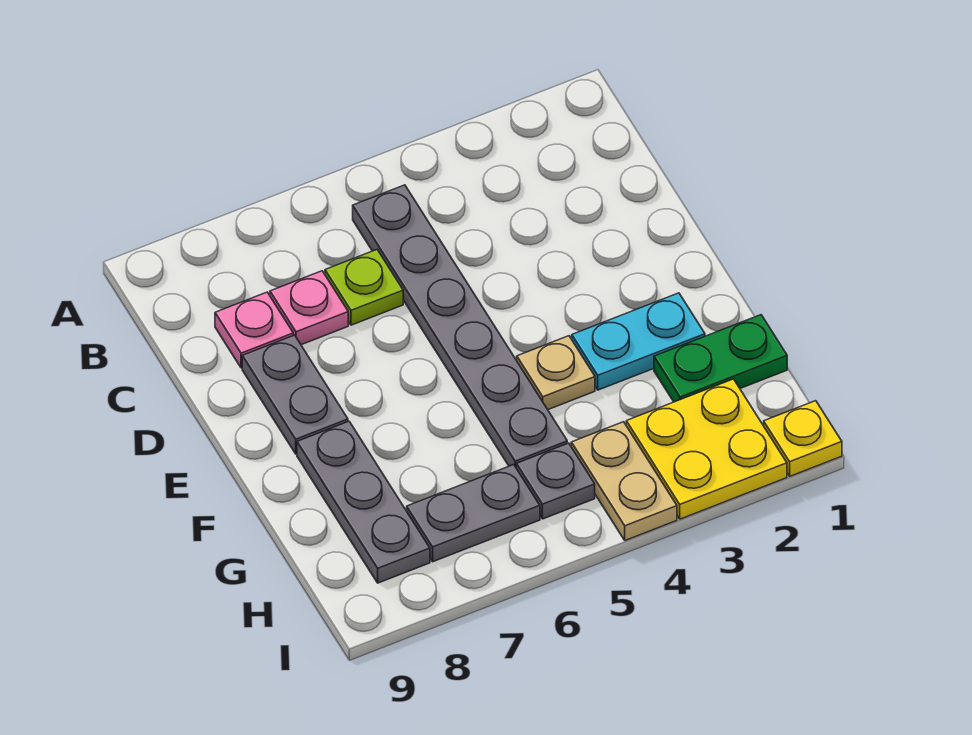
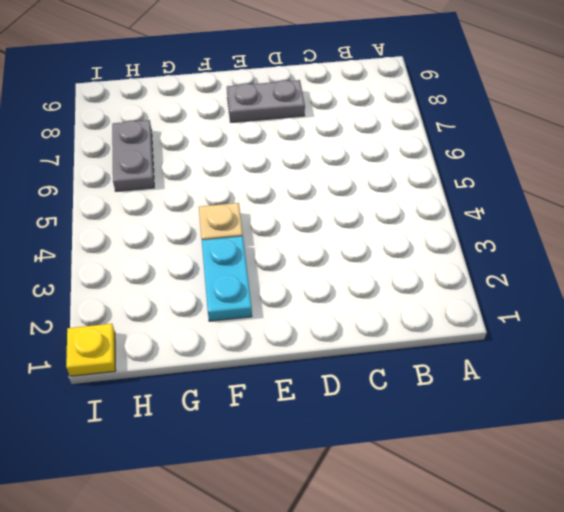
none -> grey plate B5:G5 level 1
none -> lime plate C6 level 1
none -> pink plate C7 level 1

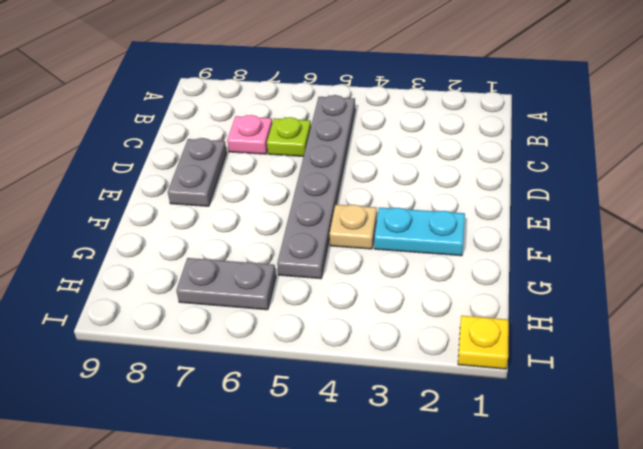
none -> pink plate C8 level 1
none -> grey plate F8:H8 level 1
none -> green plate G1:G2 level 1

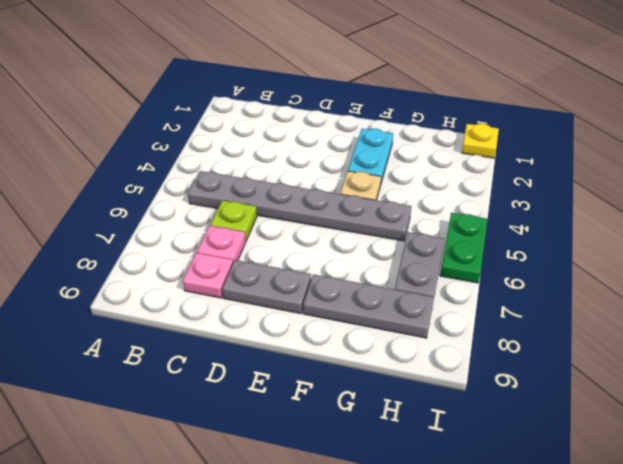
green plate I5:I6 level 1 -> green plate G1:G2 level 1
none -> yellow plate H2:I3 level 1
none -> tan plate H4:I4 level 1
none -> grey plate H5 level 1

